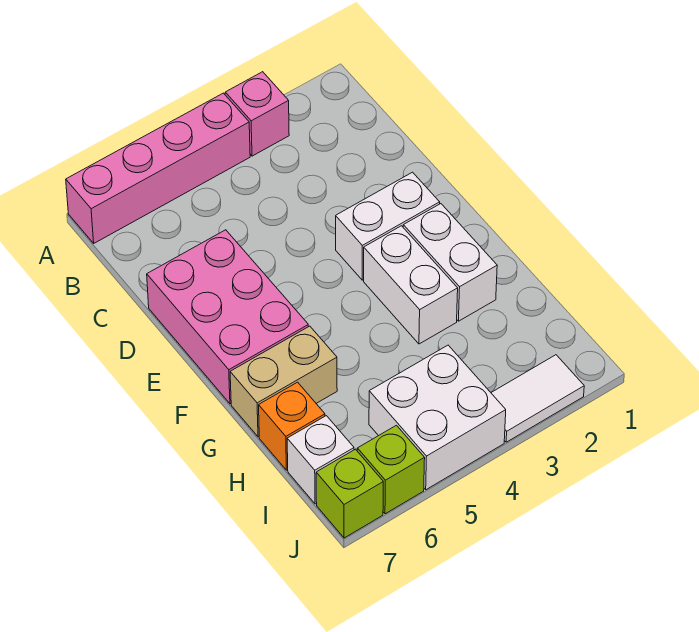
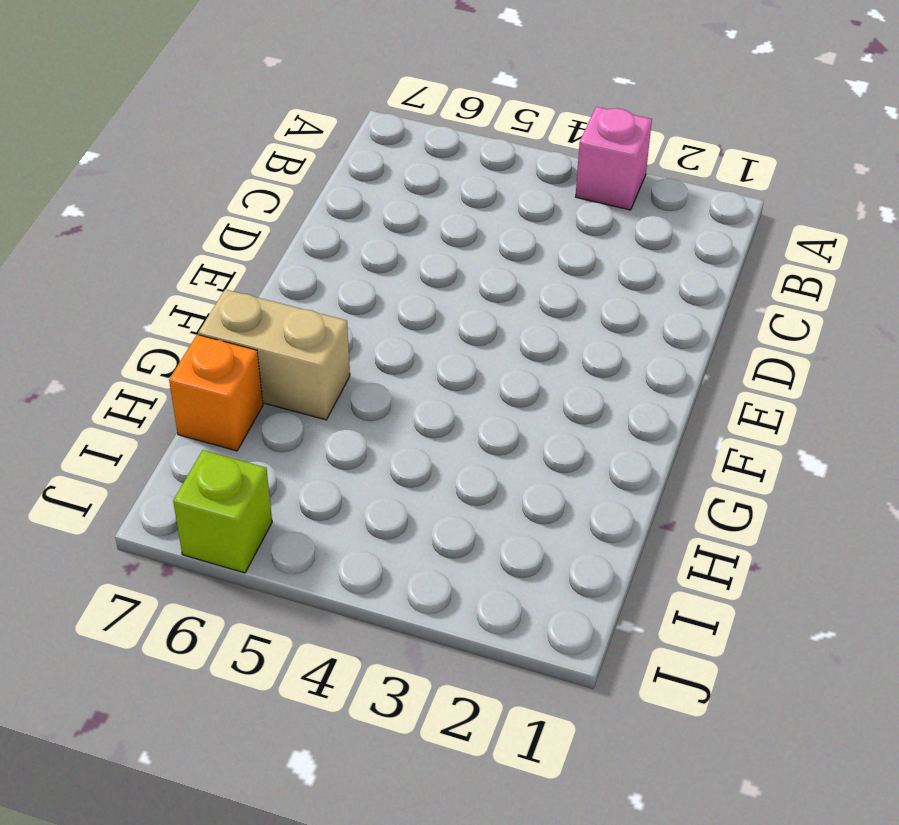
none -> pink brick A4:A7 level 1
none -> pink brick D6:F7 level 1
none -> white brick E2:E3 level 1

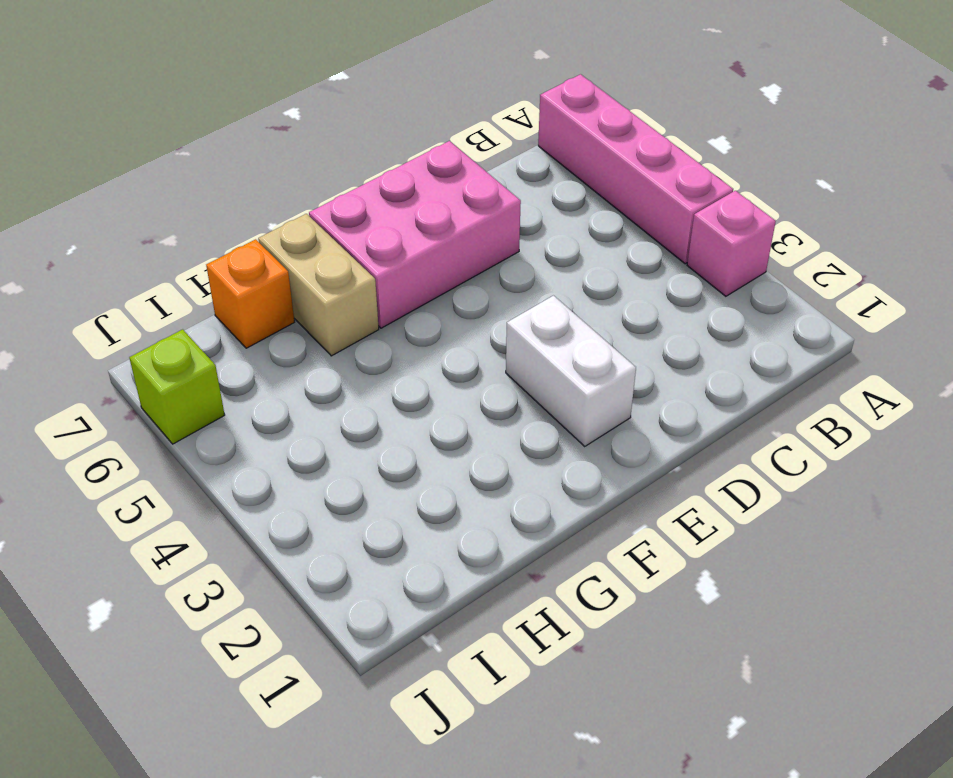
none -> white brick F2:G2 level 1
none -> white brick F3:G3 level 1
none -> white brick I4:J5 level 1

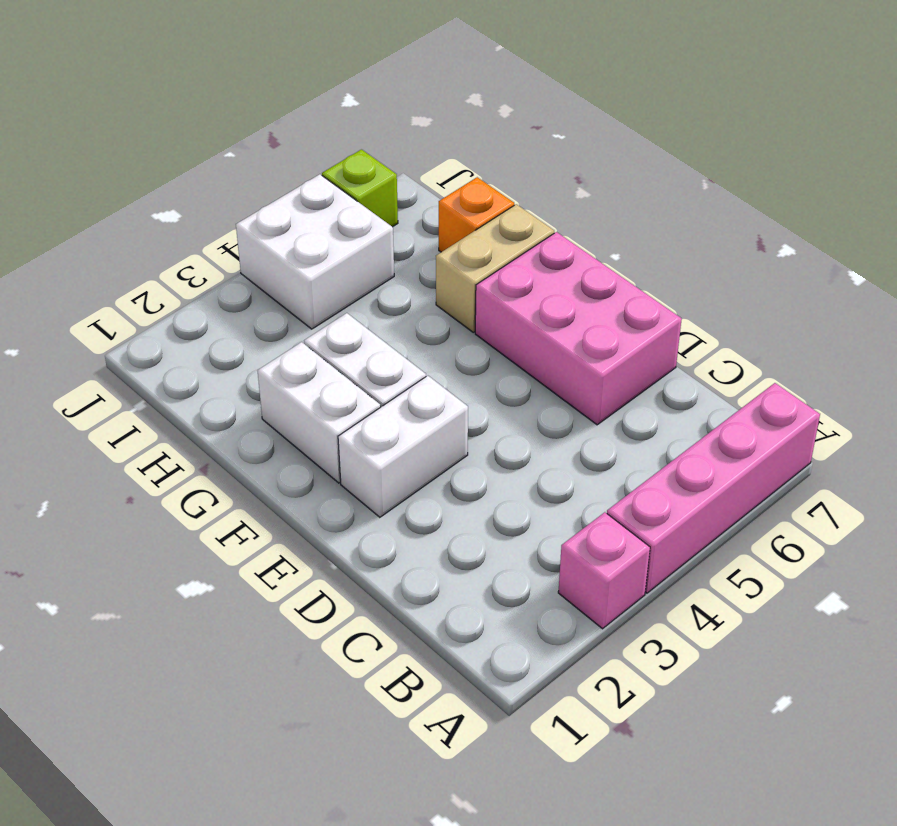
none -> white brick I7 level 1
none -> white tile J2:J3 level 1
none -> lime brick J7 level 1

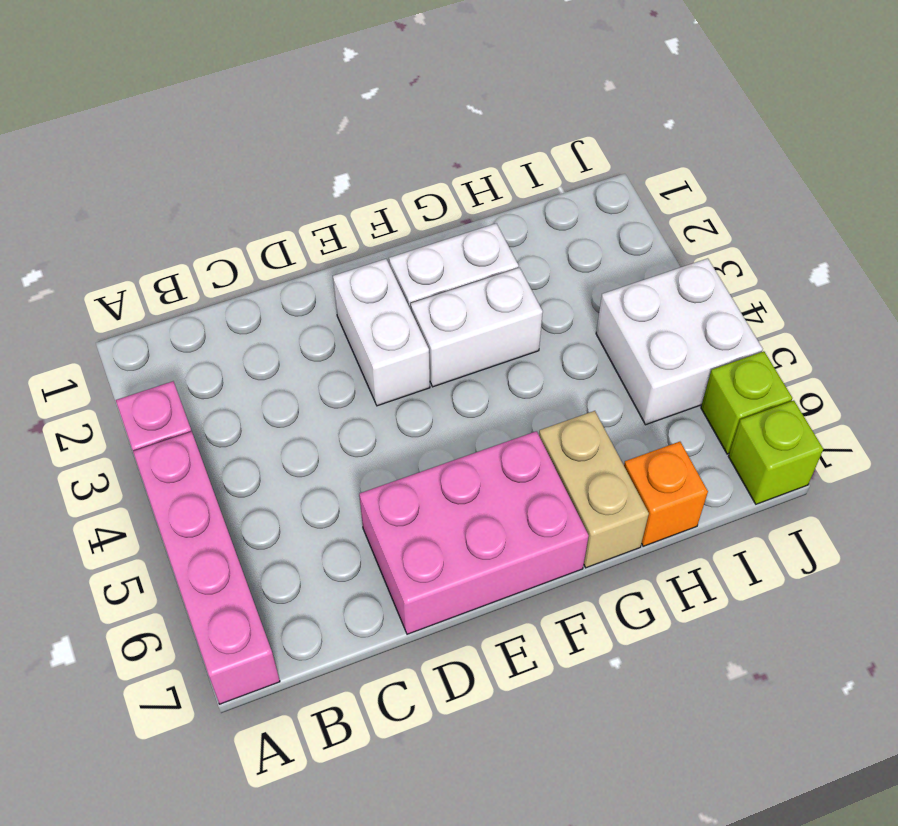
none -> white brick I7 level 1
none -> white tile J2:J3 level 1

